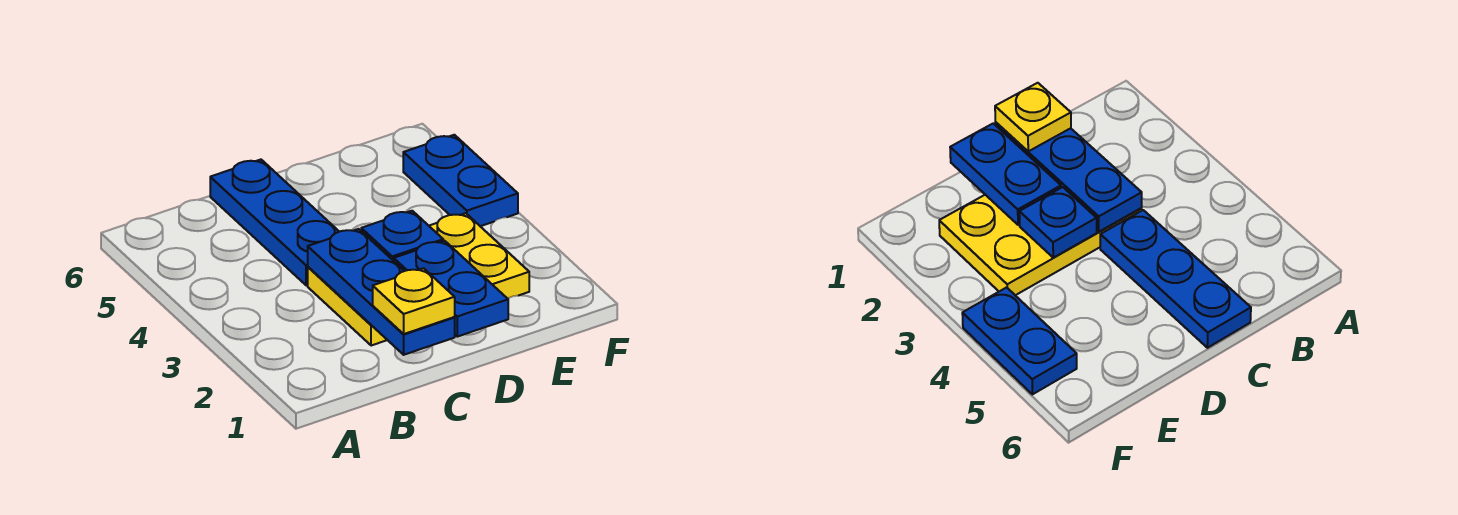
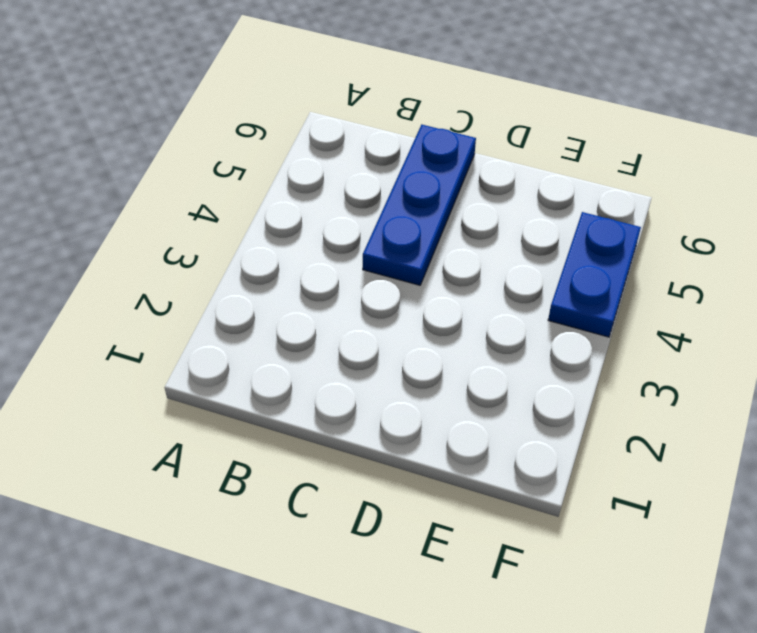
none -> yellow plate C2:E3 level 1
none -> blue plate C1:C3 level 2

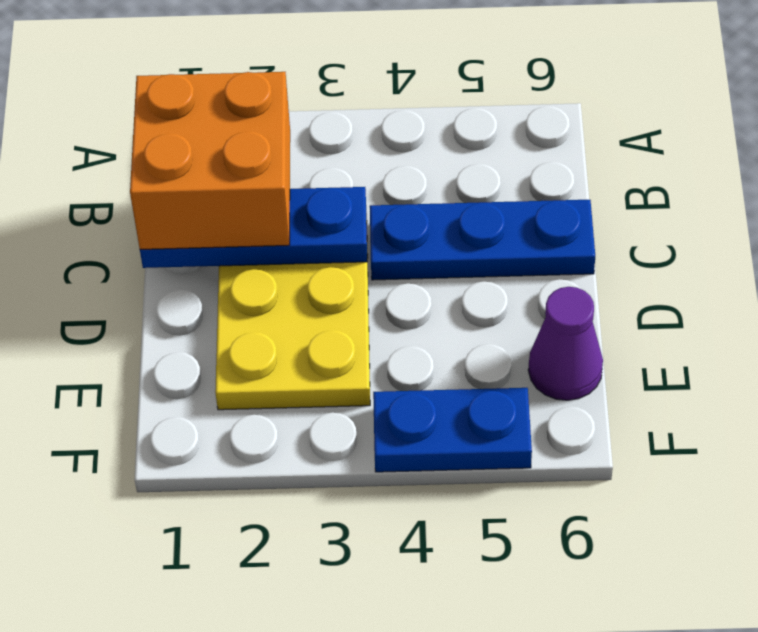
orange brick B1:C2 level 3 -> yellow plate C1 level 3
purple cone E6 level 1 -> none
none -> blue plate D1:D2 level 2
none -> blue plate D3 level 2

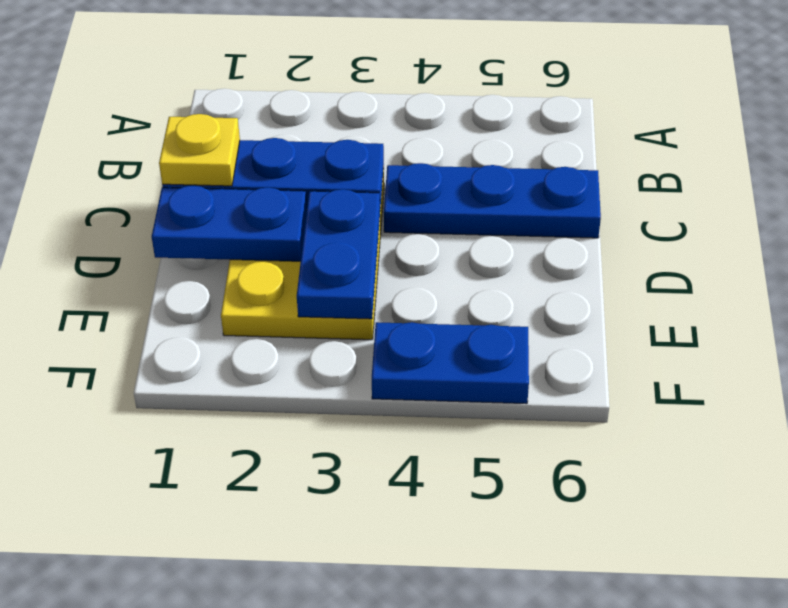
blue plate D3:E3 level 2 -> blue plate D3 level 2

